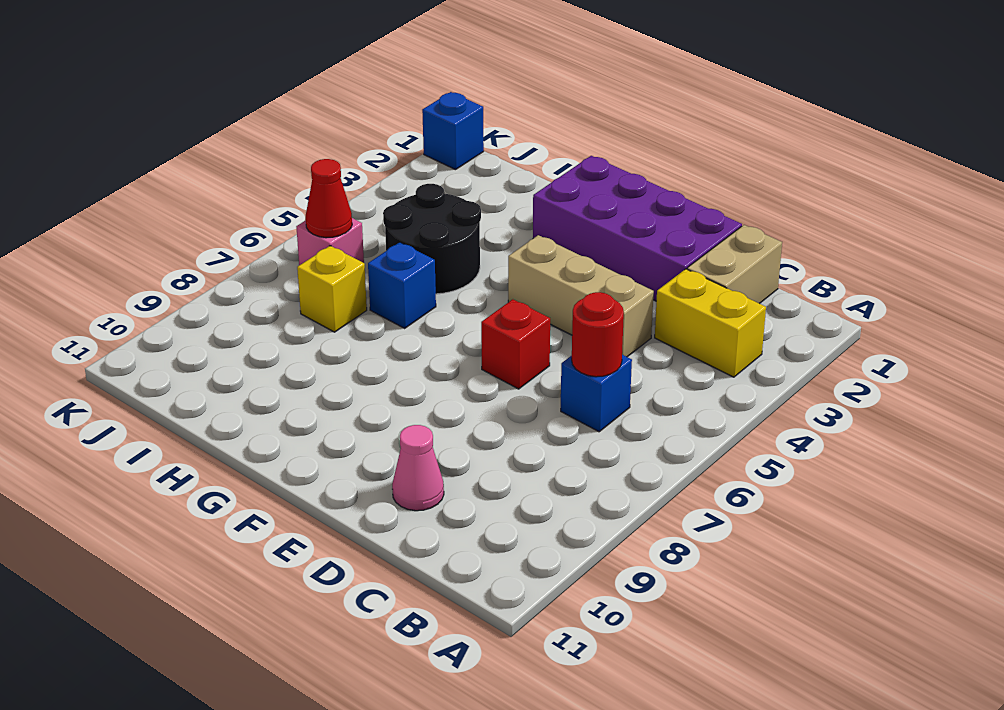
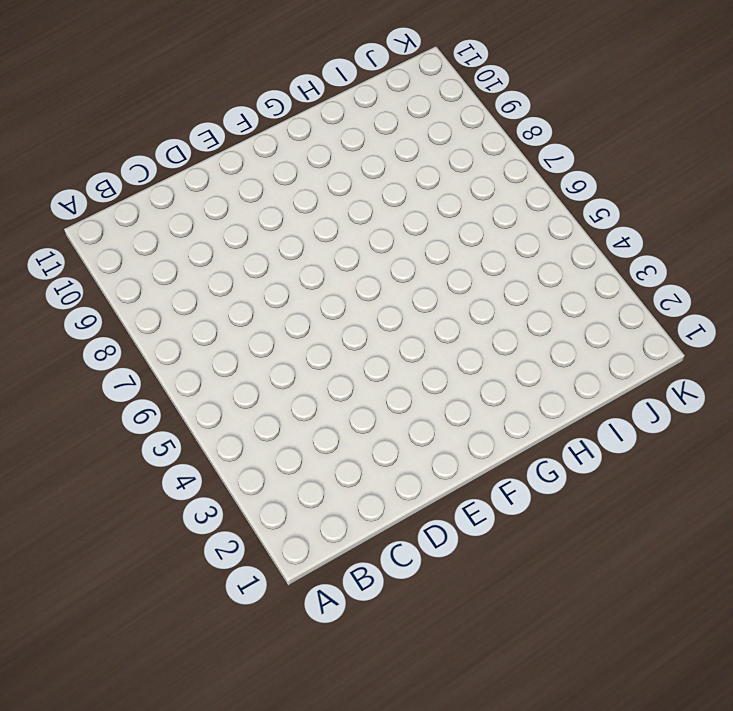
none -> yellow brick B3:C3 level 1
none -> tan brick C1:C2 level 1
none -> blue brick C6 level 1

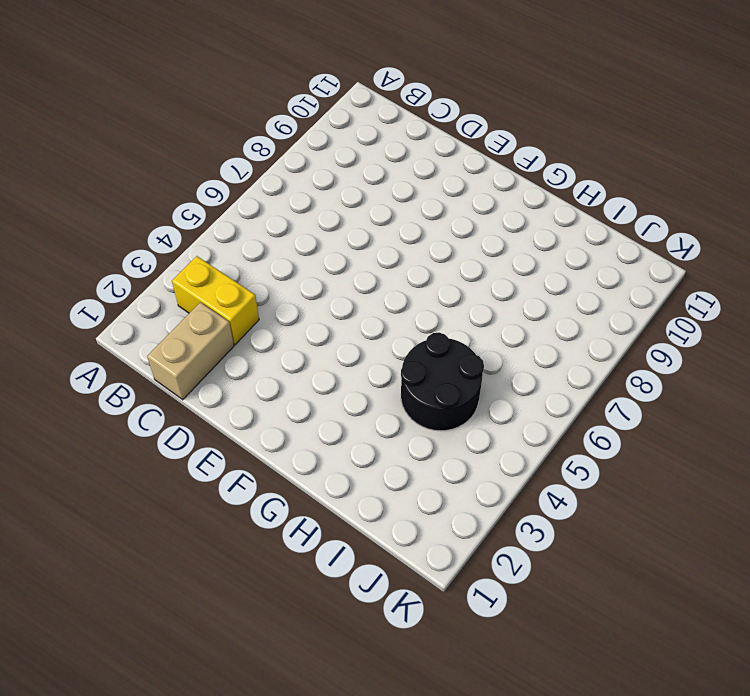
none -> blue brick C6 level 1
none -> purple brick D1:G2 level 1
none -> tan brick D4:F4 level 1

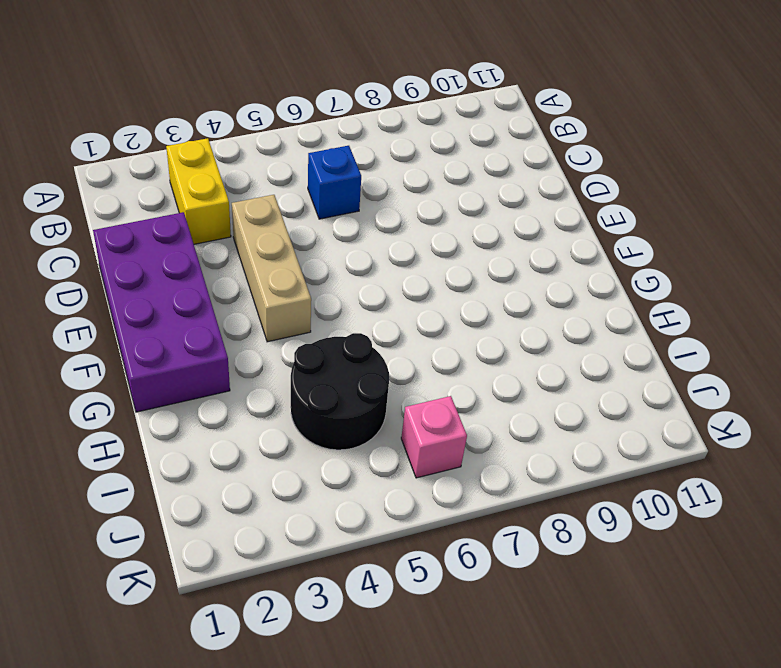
none -> tan brick C1:C2 level 1
none -> pink cone D10 level 1
none -> red brick E6 level 1

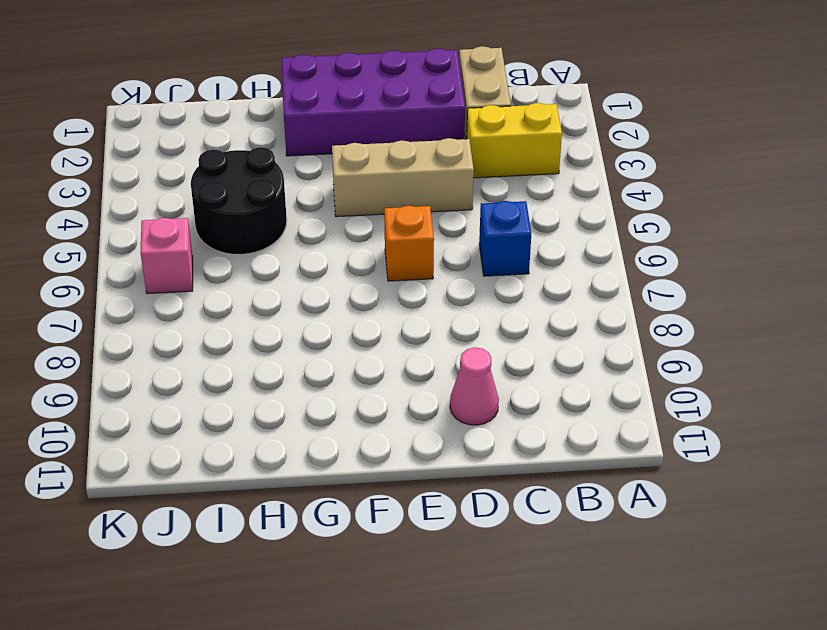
orange brick E6 level 1 -> red brick E6 level 1
none -> blue brick H6 level 1
none -> yellow brick I7 level 1
none -> blue brick K1 level 1

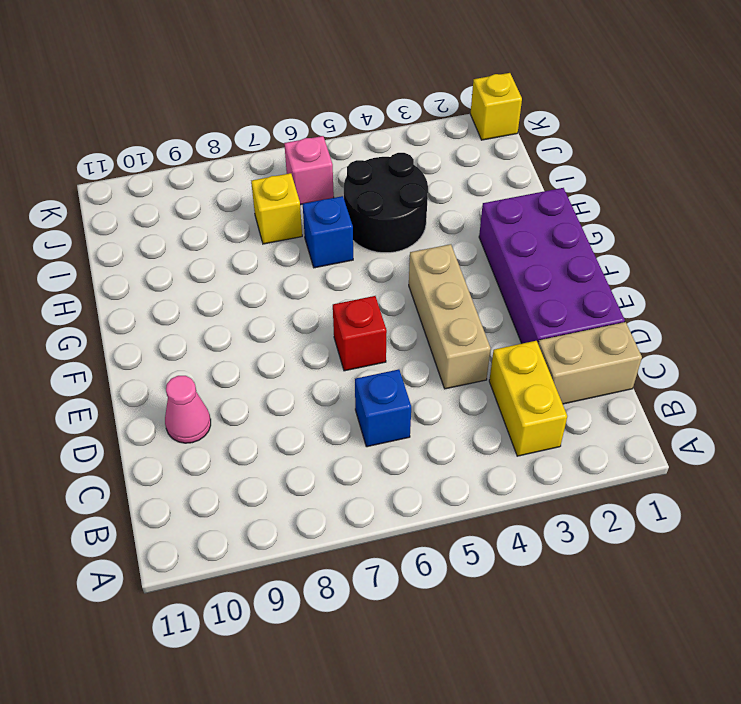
yellow brick K1 level 1 -> blue brick K1 level 1
none -> red round brick C6 level 2
none -> red cone J6 level 2

